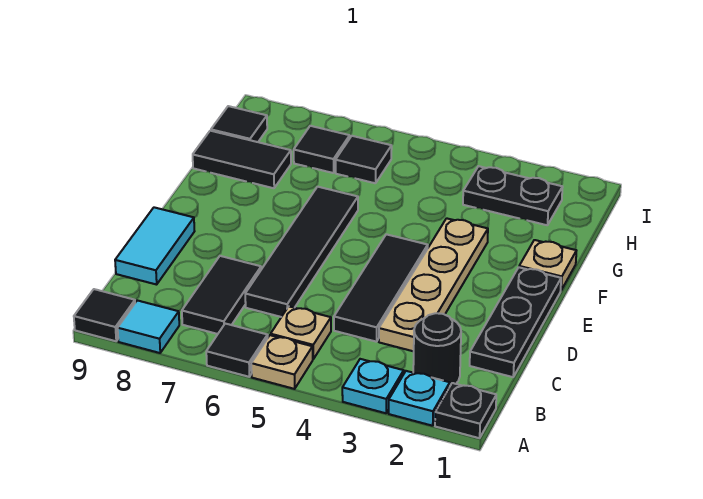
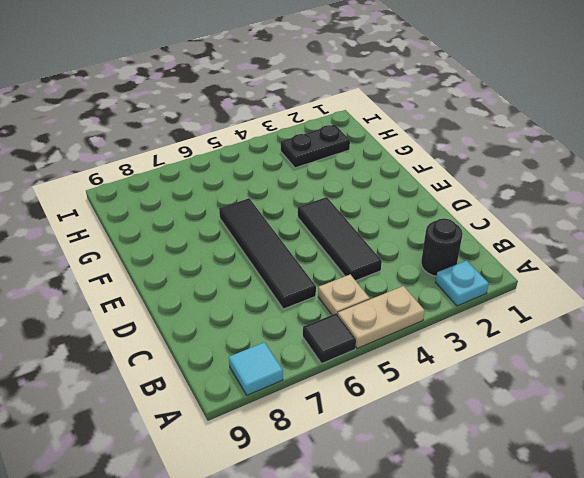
tan plate A4:A5 level 1 -> tan plate A5 level 1
none -> black plate A1 level 1
none -> cyan plate A3 level 1
none -> black tile A9 level 1

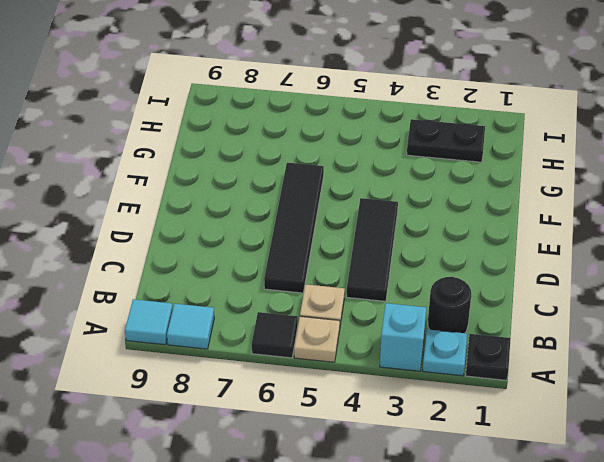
cyan brick A3 level 1 -> cyan plate A3 level 1
cyan tile A9 level 1 -> black tile A9 level 1
none -> black tile B7:C7 level 1
none -> black plate C1:E1 level 1
none -> tan plate C3:F3 level 1

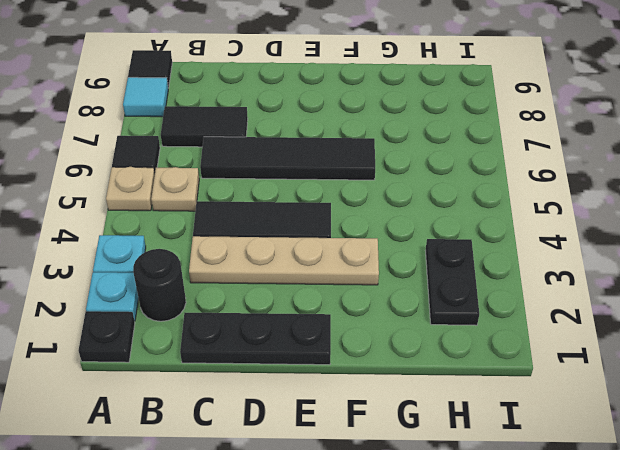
none -> cyan tile C9:D9 level 1
none -> tan plate F1 level 1
none -> black tile G8:G9 level 1

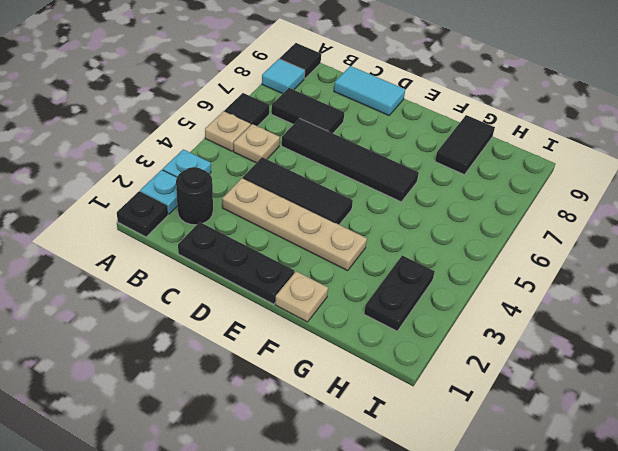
none -> black tile H6 level 1
none -> black tile H7 level 1
none -> black tile H9 level 1

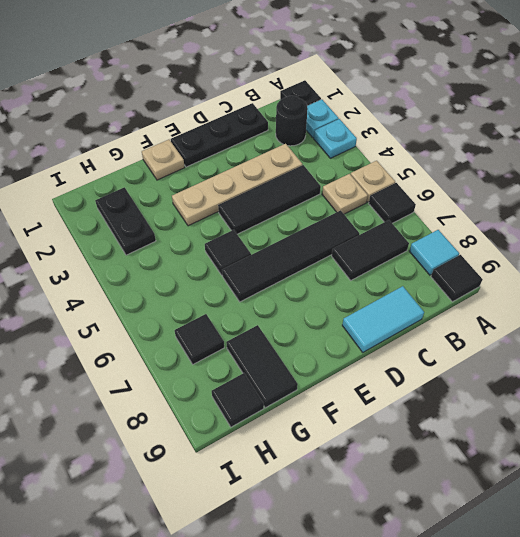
black tile F5 level 1 -> black tile H6 level 1

